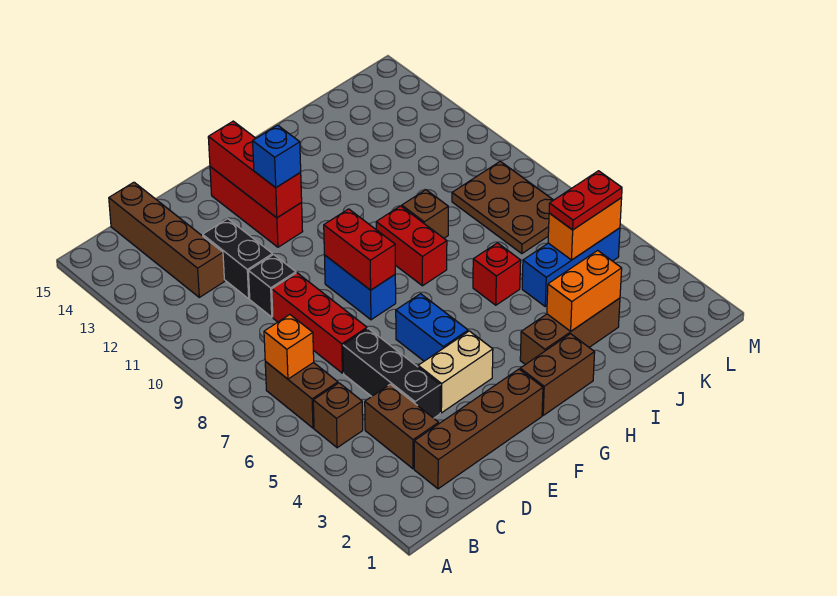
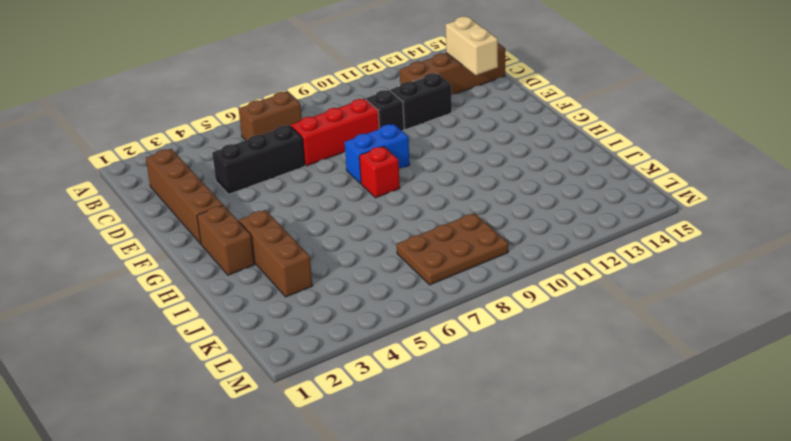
tan brick C14:D14 level 2 -> tan brick E4:F4 level 1
red brick G8 level 1 -> red brick I6 level 1
none -> brown brick B5 level 1
none -> brown brick C3:C4 level 1
none -> blue brick F5:F6 level 1

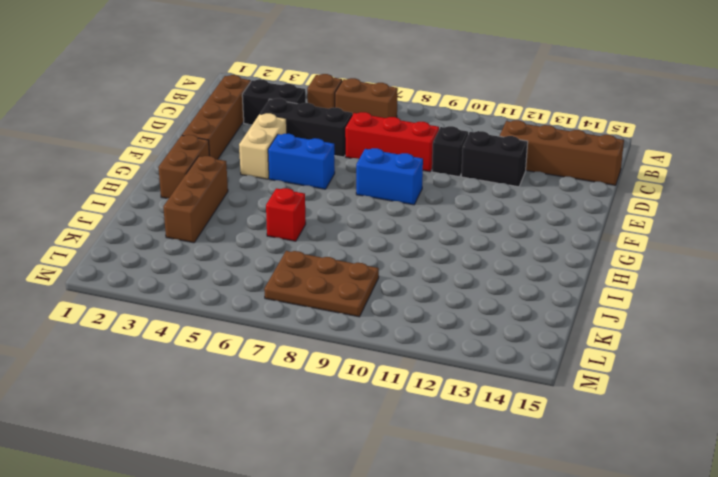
black brick C3:C4 level 1 -> brown brick C3:C4 level 1
none -> red brick F12:F14 level 1
none -> red brick H8:H9 level 1
none -> brown brick I9 level 1

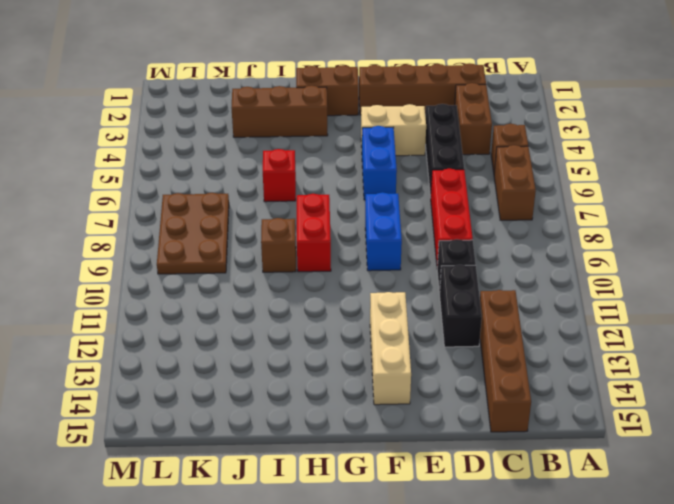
tan brick F12:F14 level 1 -> red brick F12:F14 level 1
none -> blue brick J5:L5 level 1
none -> orange brick B7 level 2
none -> red brick F8:F9 level 2

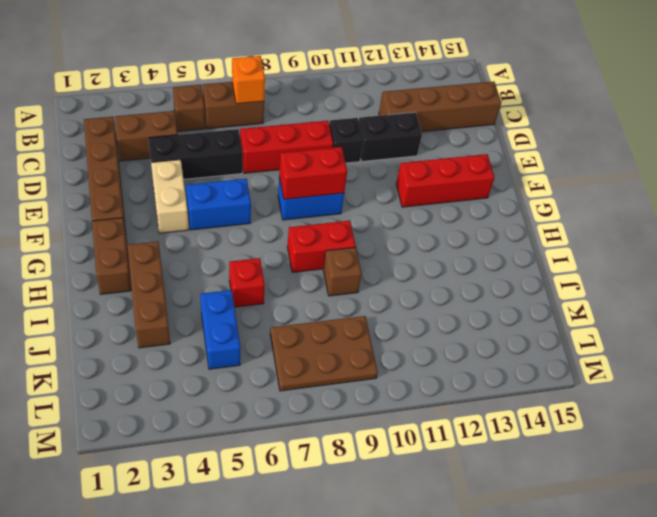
blue brick J5:K5 level 1 -> blue brick J5:L5 level 1
none -> red brick F12:F14 level 2
none -> orange brick I3:J3 level 2
none -> orange brick K5:L5 level 2

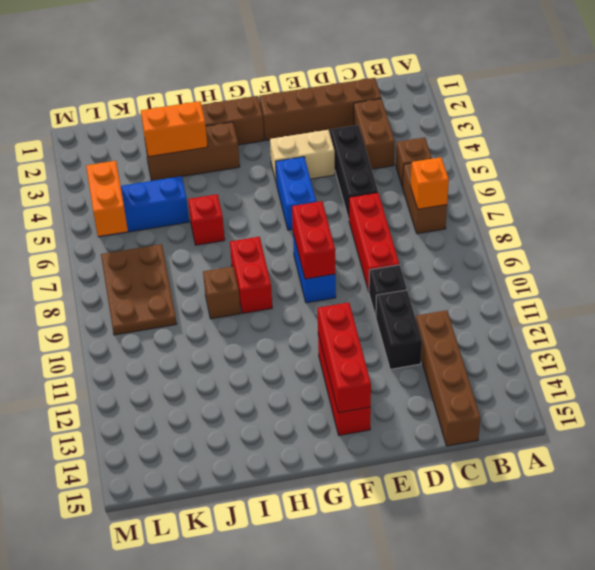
orange brick L5:L6 level 2 -> orange brick K5:L5 level 2
none -> blue brick F12 level 3
none -> red plate K5:L5 level 3

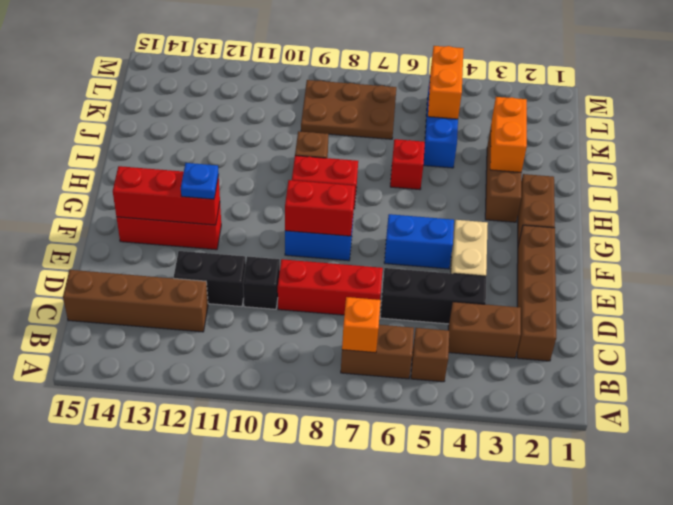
blue plate F12 level 3 -> blue brick F12 level 3
none -> red plate K5:L5 level 3

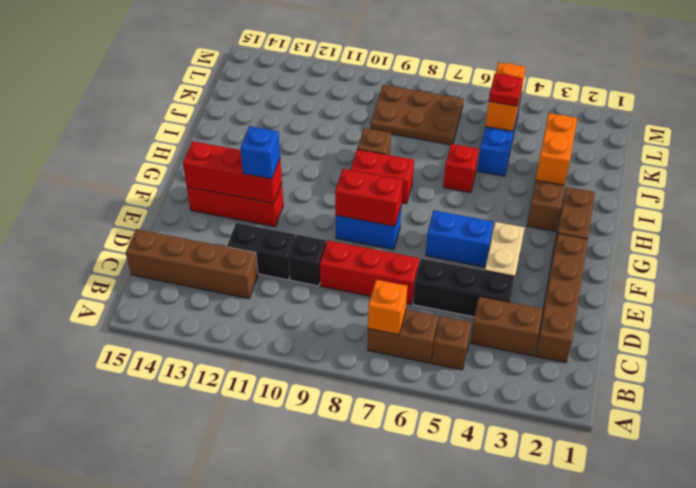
red plate K5 level 3 -> red plate K5:L5 level 3

